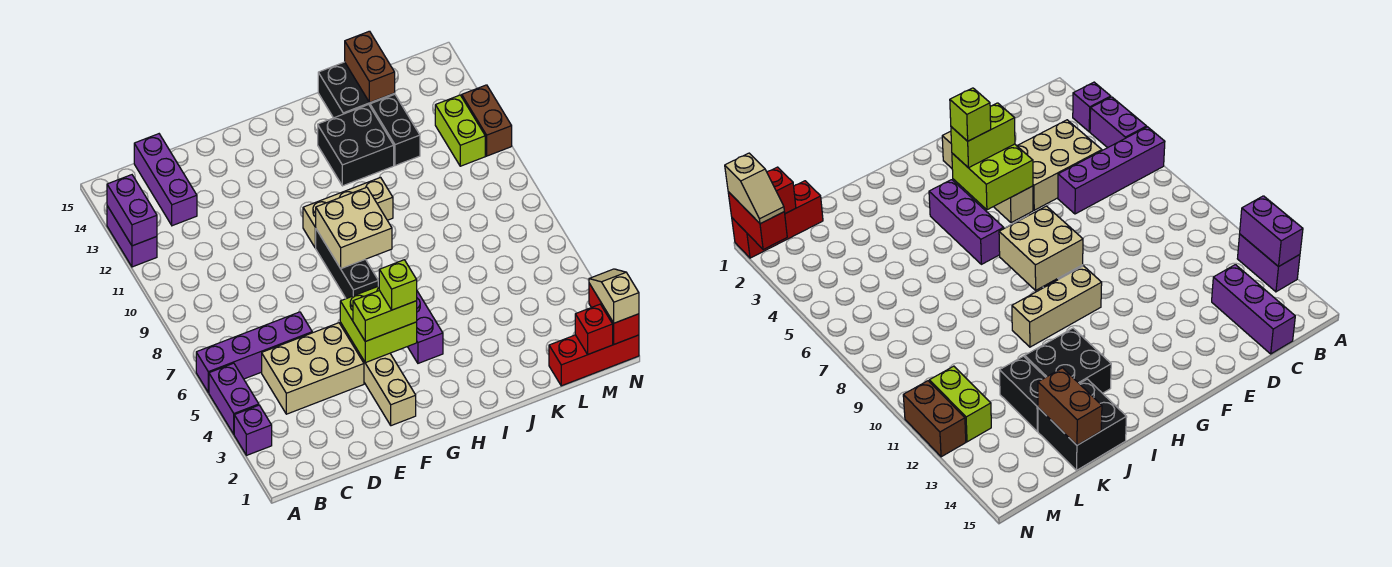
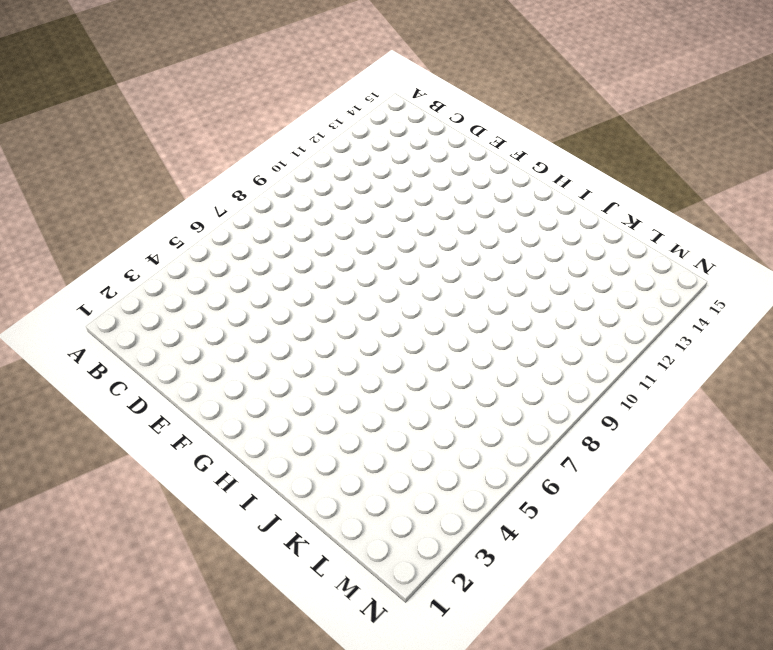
none -> purple brick A3 level 1
none -> purple brick A4:A5 level 1
none -> purple brick A6:D6 level 1

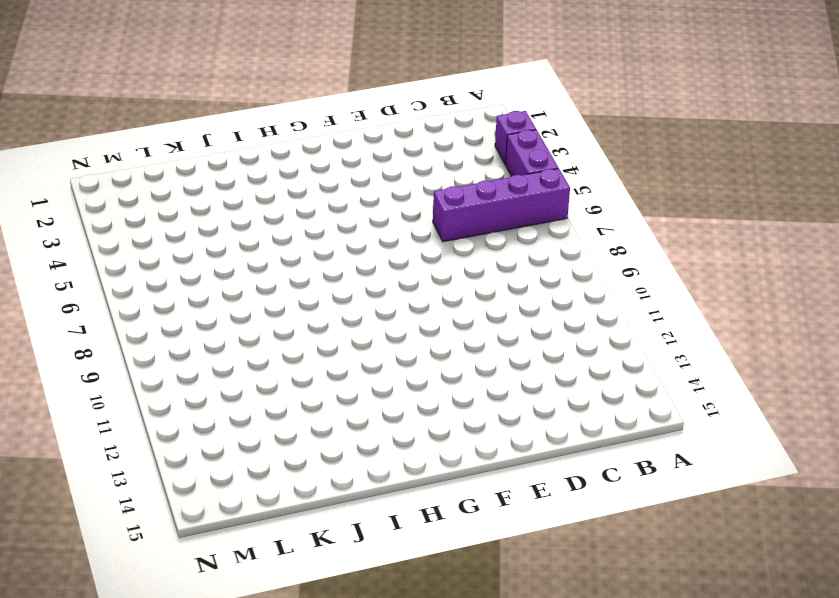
none -> purple brick A12:A13 level 1
none -> tan brick C4:E5 level 1
none -> purple brick C13:C15 level 1

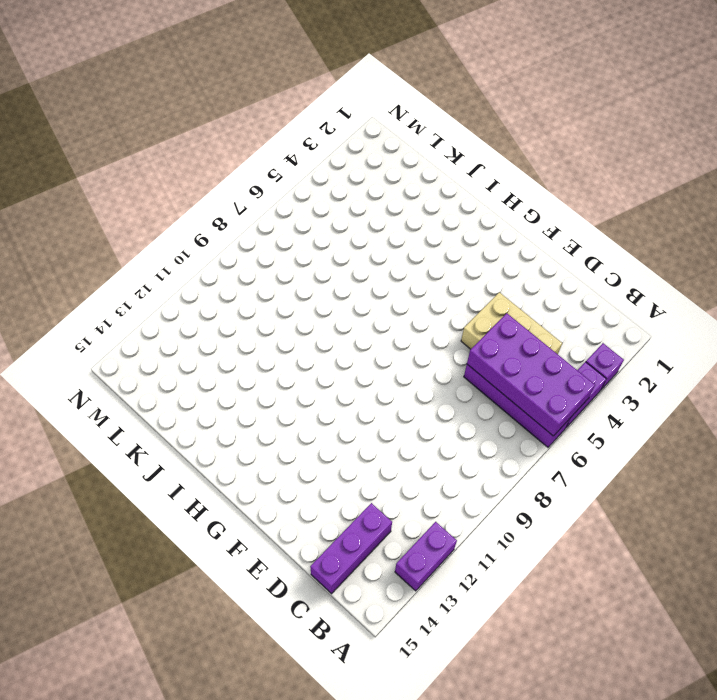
purple brick A5:D6 level 2 -> none
none -> tan brick F2:F5 level 1
none -> black brick G7:G9 level 1
none -> tan brick G10:I10 level 1

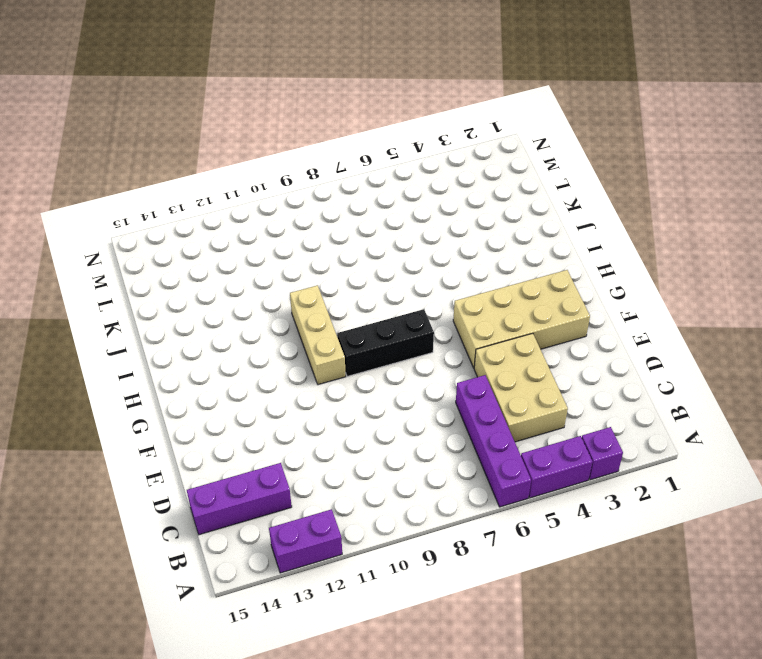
tan brick F2:G5 level 1 -> tan brick F2:F5 level 1
none -> purple brick H4:H6 level 1
none -> black brick I12:J13 level 1
none -> black brick J14:K15 level 1

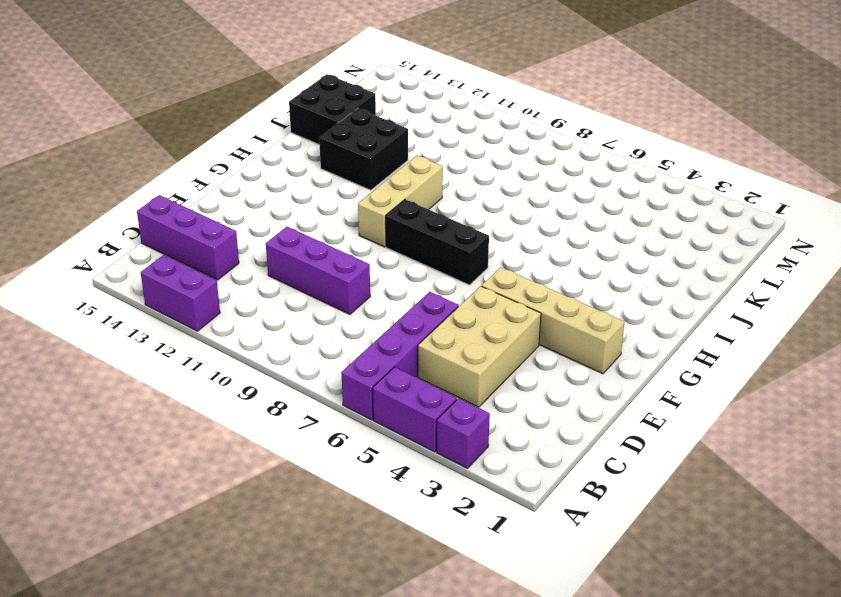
purple brick D9:D11 level 1 -> purple brick H4:H6 level 1
none -> black brick K12:K13 level 1
none -> red brick L1:N1 level 1
none -> lime brick M11:M12 level 1

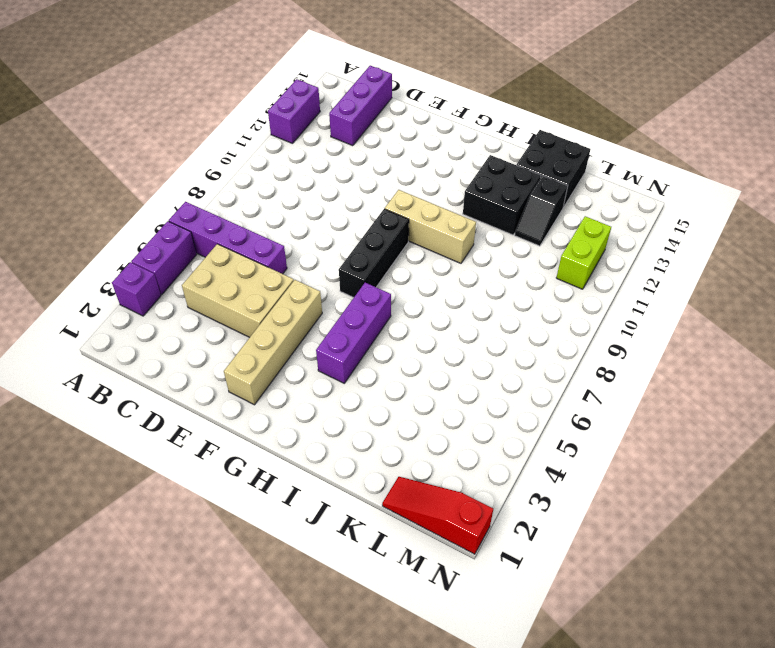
black slope K12:K13 level 1 top 13 -> black brick K12:K13 level 1
red slope L1:N1 level 1 top N -> red brick L1:N1 level 1
none -> brown brick N11:N12 level 1
none -> purple brick A12:A13 level 2
none -> lime brick F4:G5 level 2

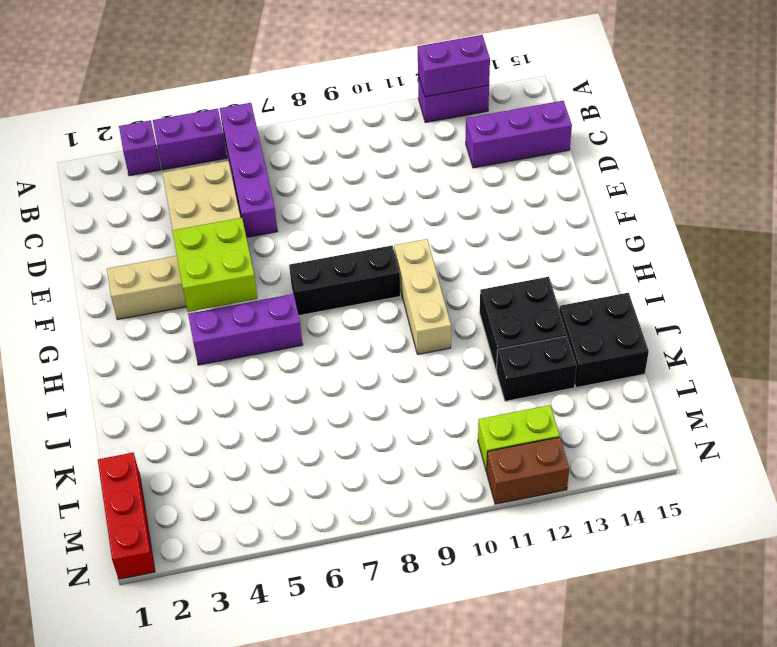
none -> tan brick G8:H9 level 2
none -> brown brick K14:K15 level 2
none -> red brick M1 level 2

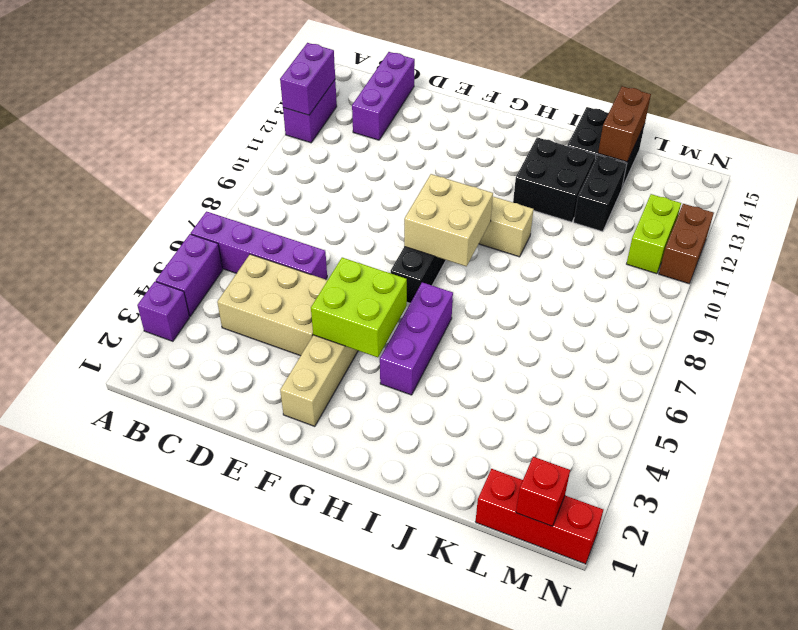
none -> red brick N1:N2 level 2
none -> lime brick F4:G4 level 3
none -> tan slope N1:N2 level 3 top 1

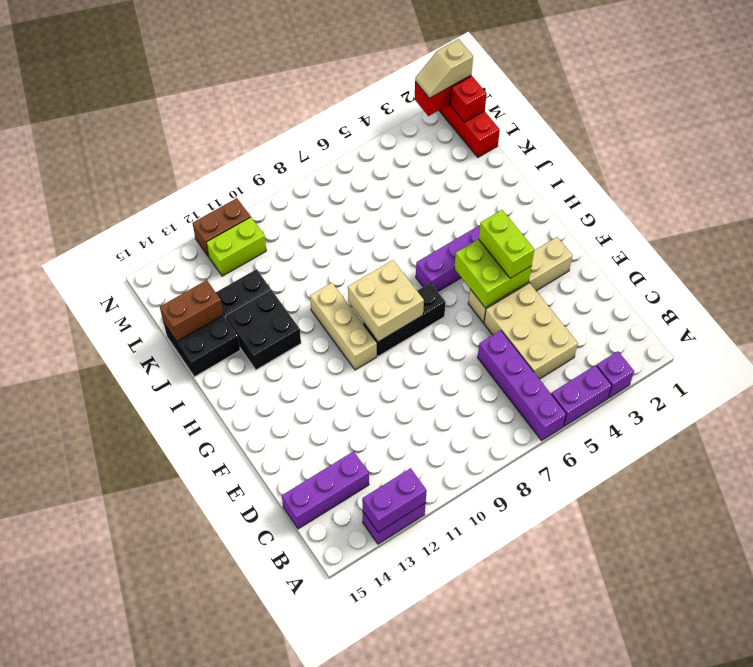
none -> lime brick G4 level 4

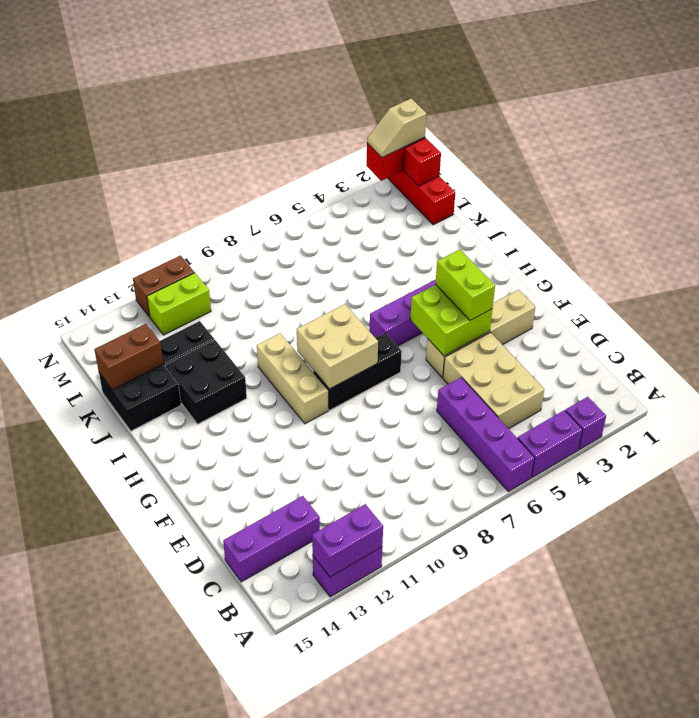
none -> lime brick G4 level 4

